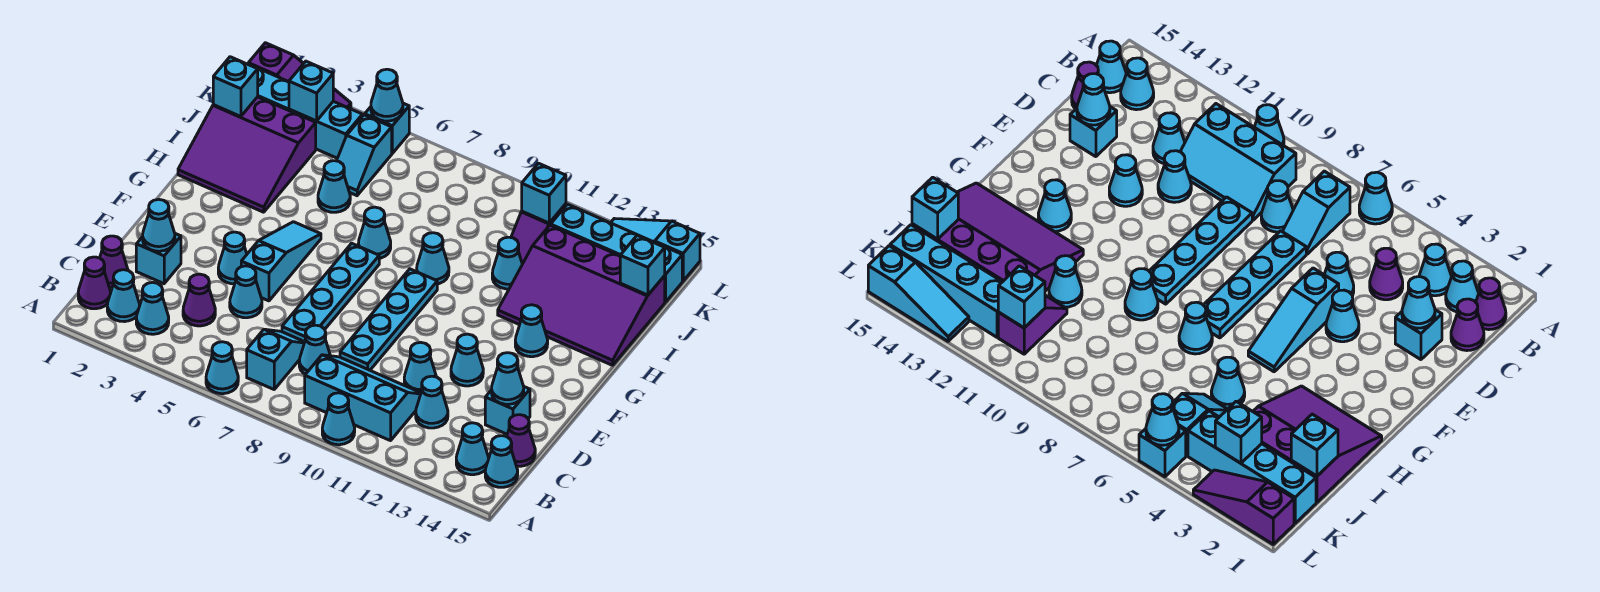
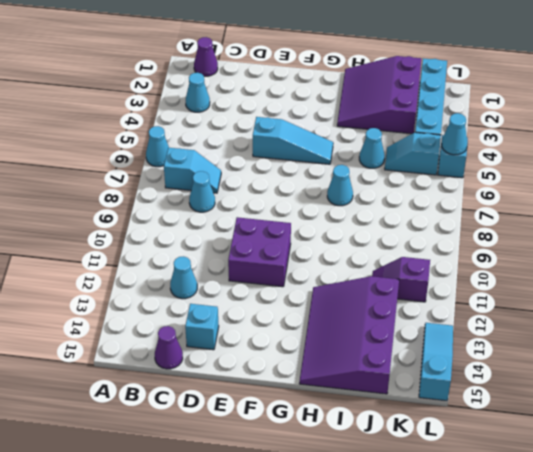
purple brick E10:F11 level 1 -> none
none -> cyan cone A10 level 1
none -> cyan cone B2 level 1
none -> cyan slope B9:C11 level 1 top B
none -> cyan cone B14 level 1

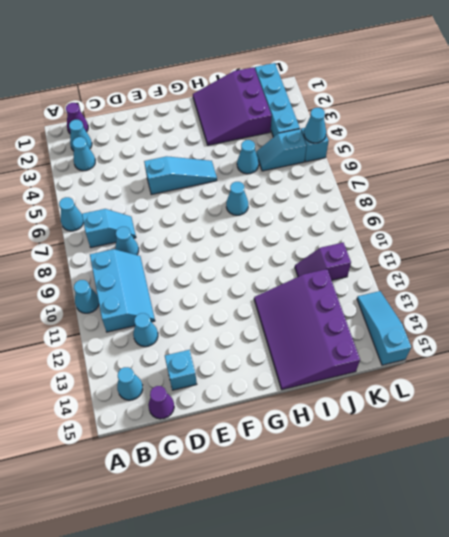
none -> cyan cone B15 level 1
none -> purple cone C1 level 1
none -> purple cone C4 level 1
none -> cyan brick D2 level 1

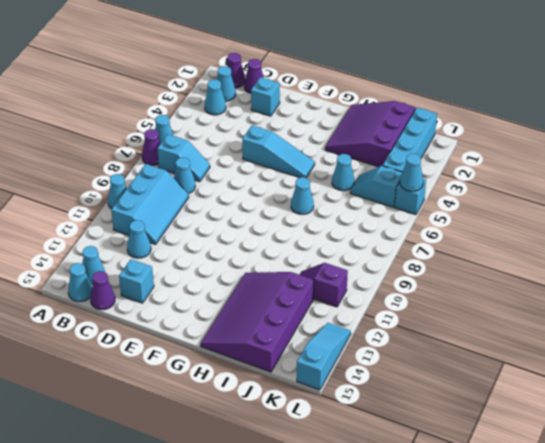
purple cone A7 level 1 -> purple cone C4 level 1
none -> cyan cone D5 level 1
none -> cyan plate D7:G7 level 1
none -> cyan plate D9:G9 level 1
none -> cyan cone D11 level 1

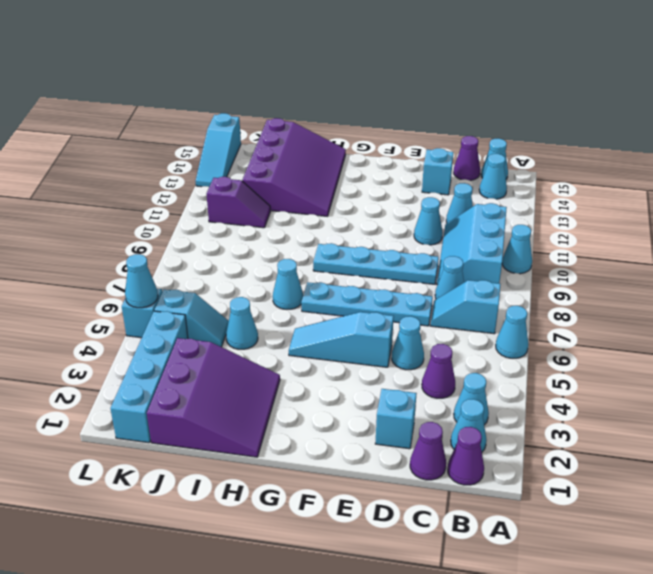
none -> cyan cone E4 level 1
none -> cyan cone E12 level 1
none -> cyan cone G13 level 1
none -> cyan cone H9 level 1

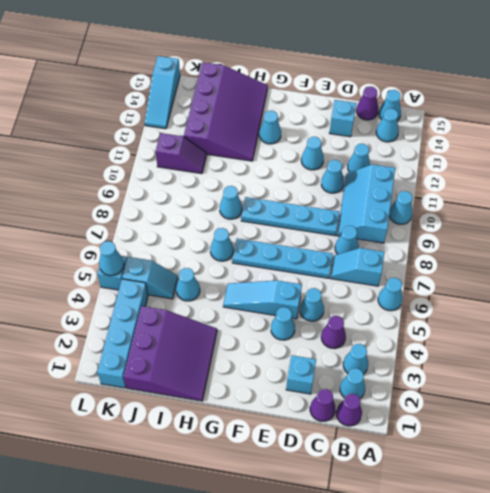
none -> cyan cone I11 level 1
none -> cyan brick K12:K15 level 1
none -> purple slope L1:L3 level 1 top 1
none -> cyan cone D2 level 2

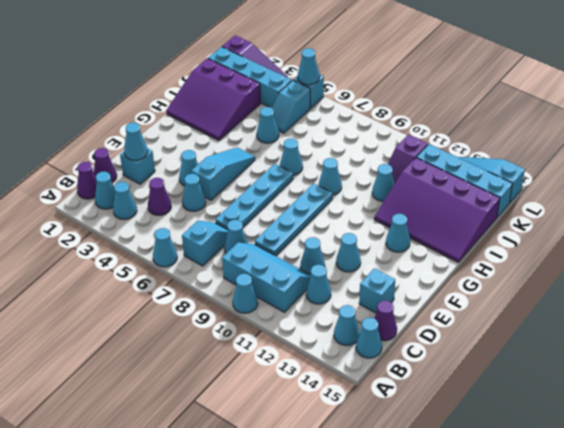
none -> cyan cone D14 level 2
none -> cyan brick J1 level 2
none -> cyan brick J15 level 2
none -> cyan brick K3 level 2

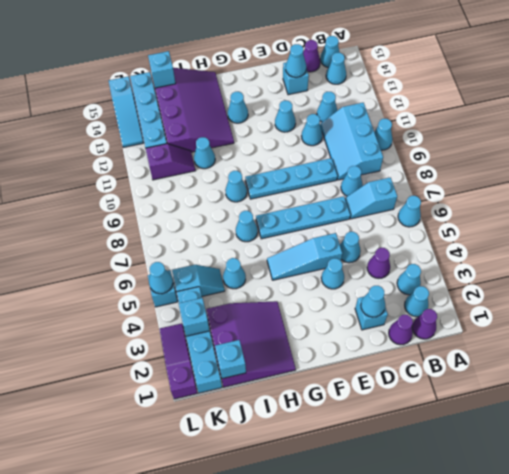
none -> cyan brick K11 level 2

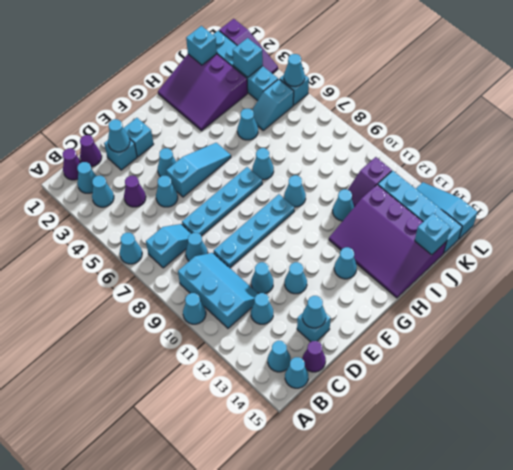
cyan brick E2 level 1 -> cyan brick K11 level 2

